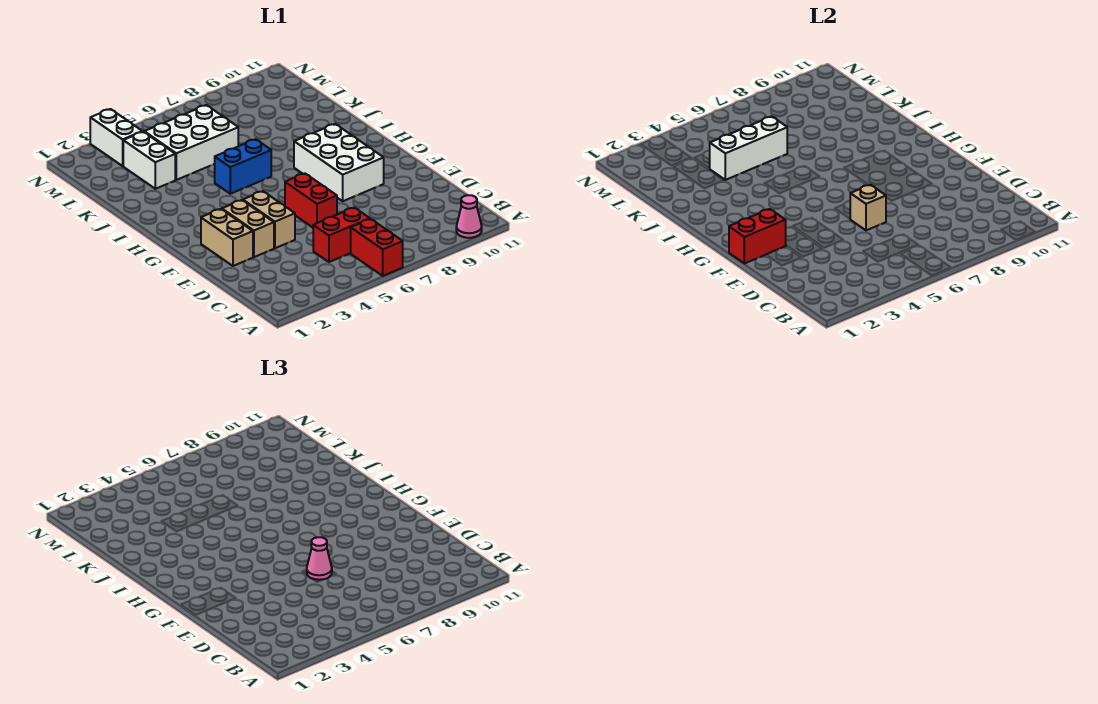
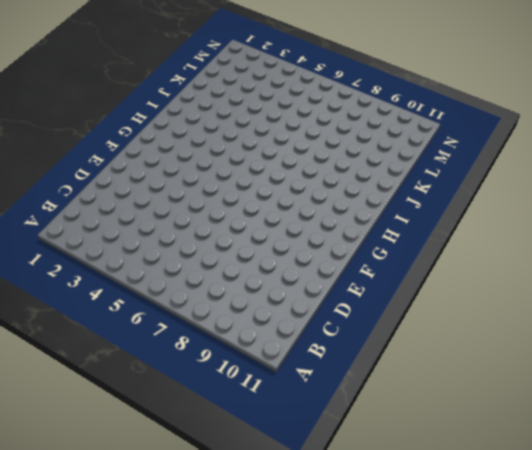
none -> red brick A6:B6 level 1
none -> pink cone A10 level 1
none -> red brick C5:C6 level 1

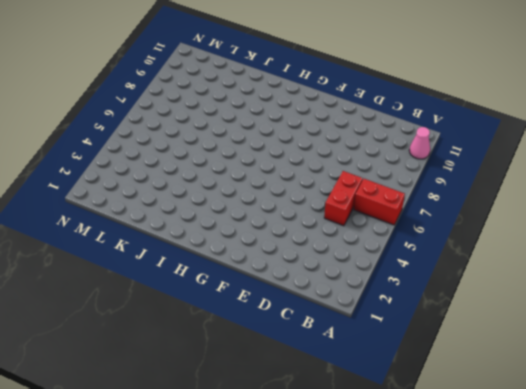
none -> tan brick E2:F2 level 1
none -> tan brick E3:F3 level 1
none -> tan brick E4:F4 level 1

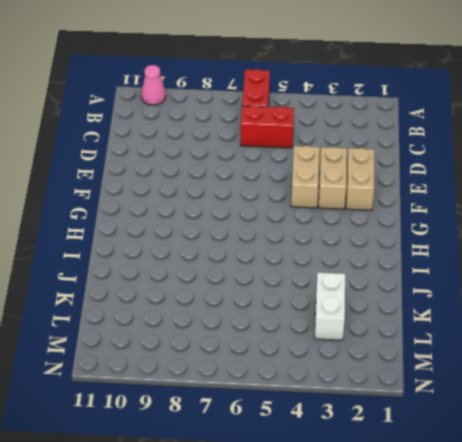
none -> red brick E6:F6 level 1
none -> white brick F8:H9 level 1
none -> blue brick I5:I6 level 1

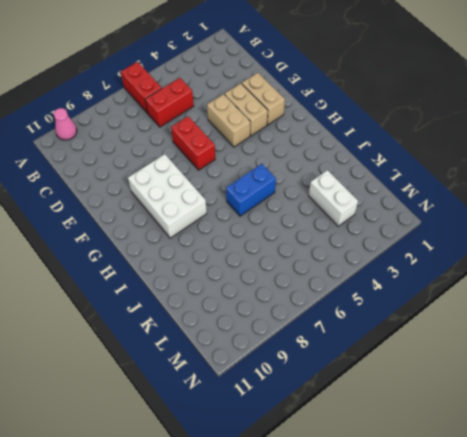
none -> white brick K4:L6 level 1
none -> white brick M3:N3 level 1
none -> tan brick E6 level 2

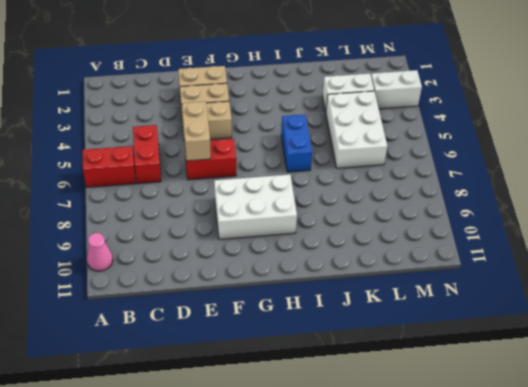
tan brick E5:E6 level 2 -> tan brick E6 level 2
none -> red brick F1:F2 level 2
none -> white brick K4:K6 level 2
none -> pink cone E6 level 3

